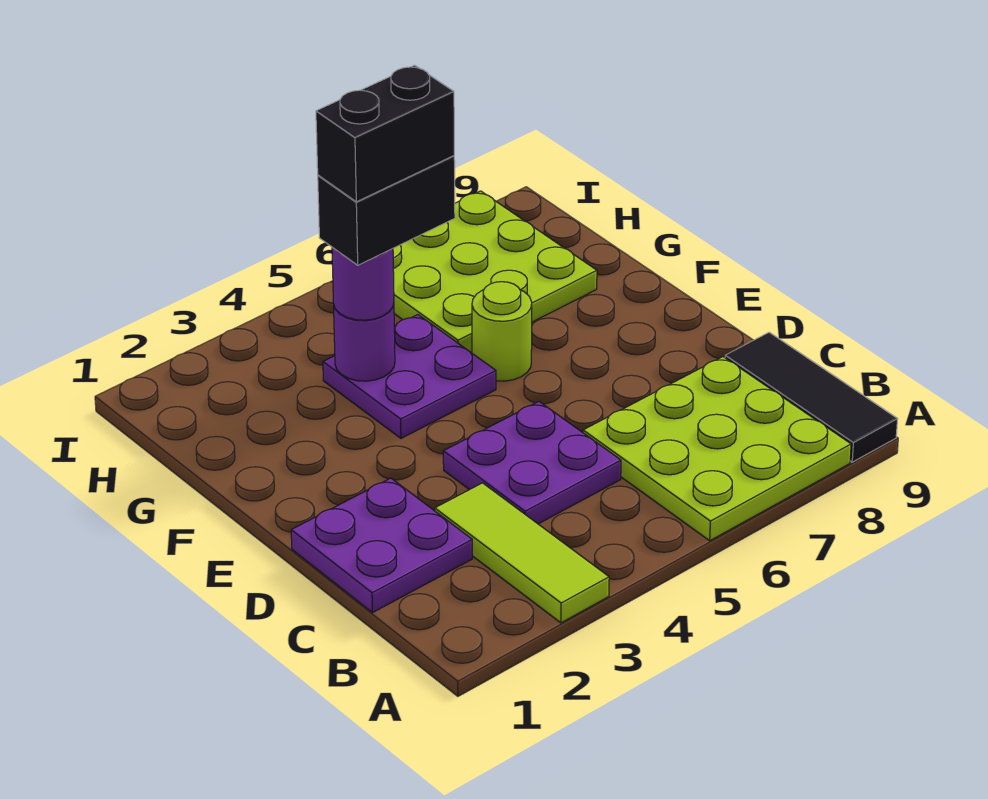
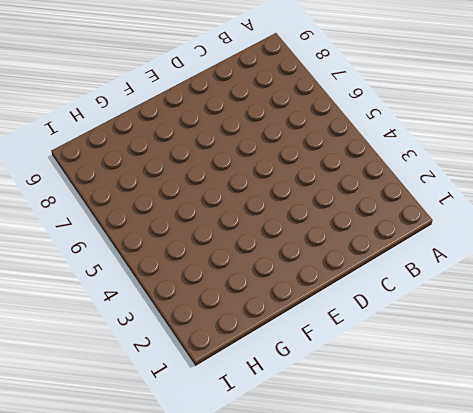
none -> lime tile A3:C3 level 1
none -> lime plate A6:C8 level 1
none -> black tile A9:C9 level 1

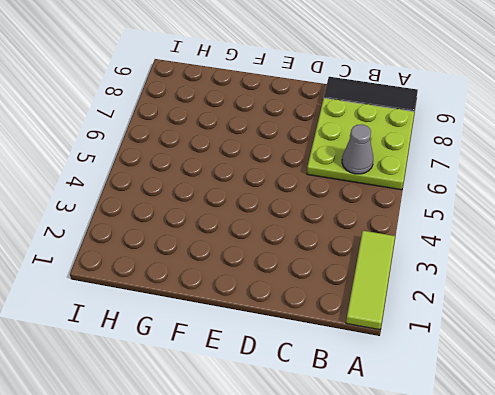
lime tile A1:A3 level 1 -> lime tile A3:C3 level 1
grey cone B6 level 2 -> none
none -> purple plate C1:D2 level 1
none -> purple plate C4:D5 level 1
none -> purple plate F4:G5 level 1

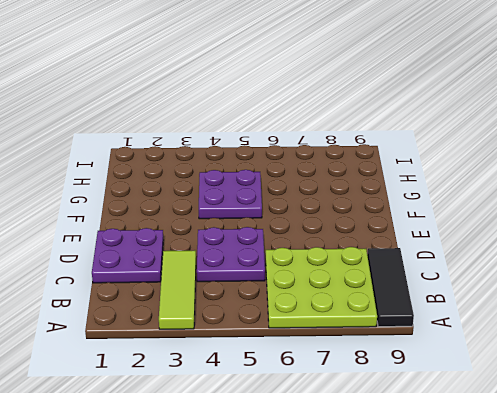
none -> lime round brick F6 level 1
none -> lime plate G6:I8 level 1
none -> purple round brick G4 level 2

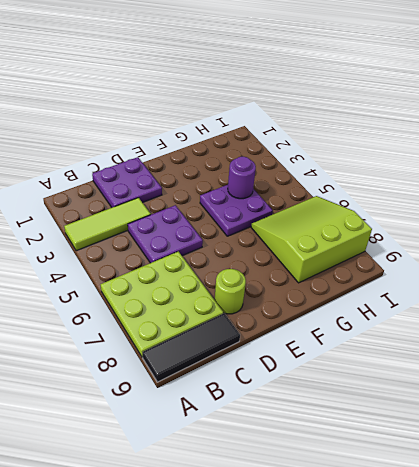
lime round brick D8 level 1 -> lime round brick F6 level 1
lime slope G6:I8 level 1 top 8 -> lime plate G6:I8 level 1
none -> purple round brick G4 level 3
none -> black brick G4:G5 level 4
none -> black brick G4:G5 level 5

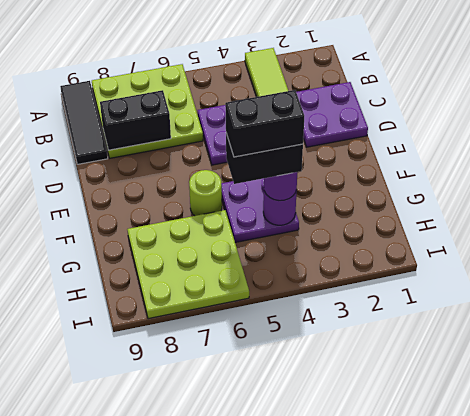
black brick C7:C8 level 2 -> none

